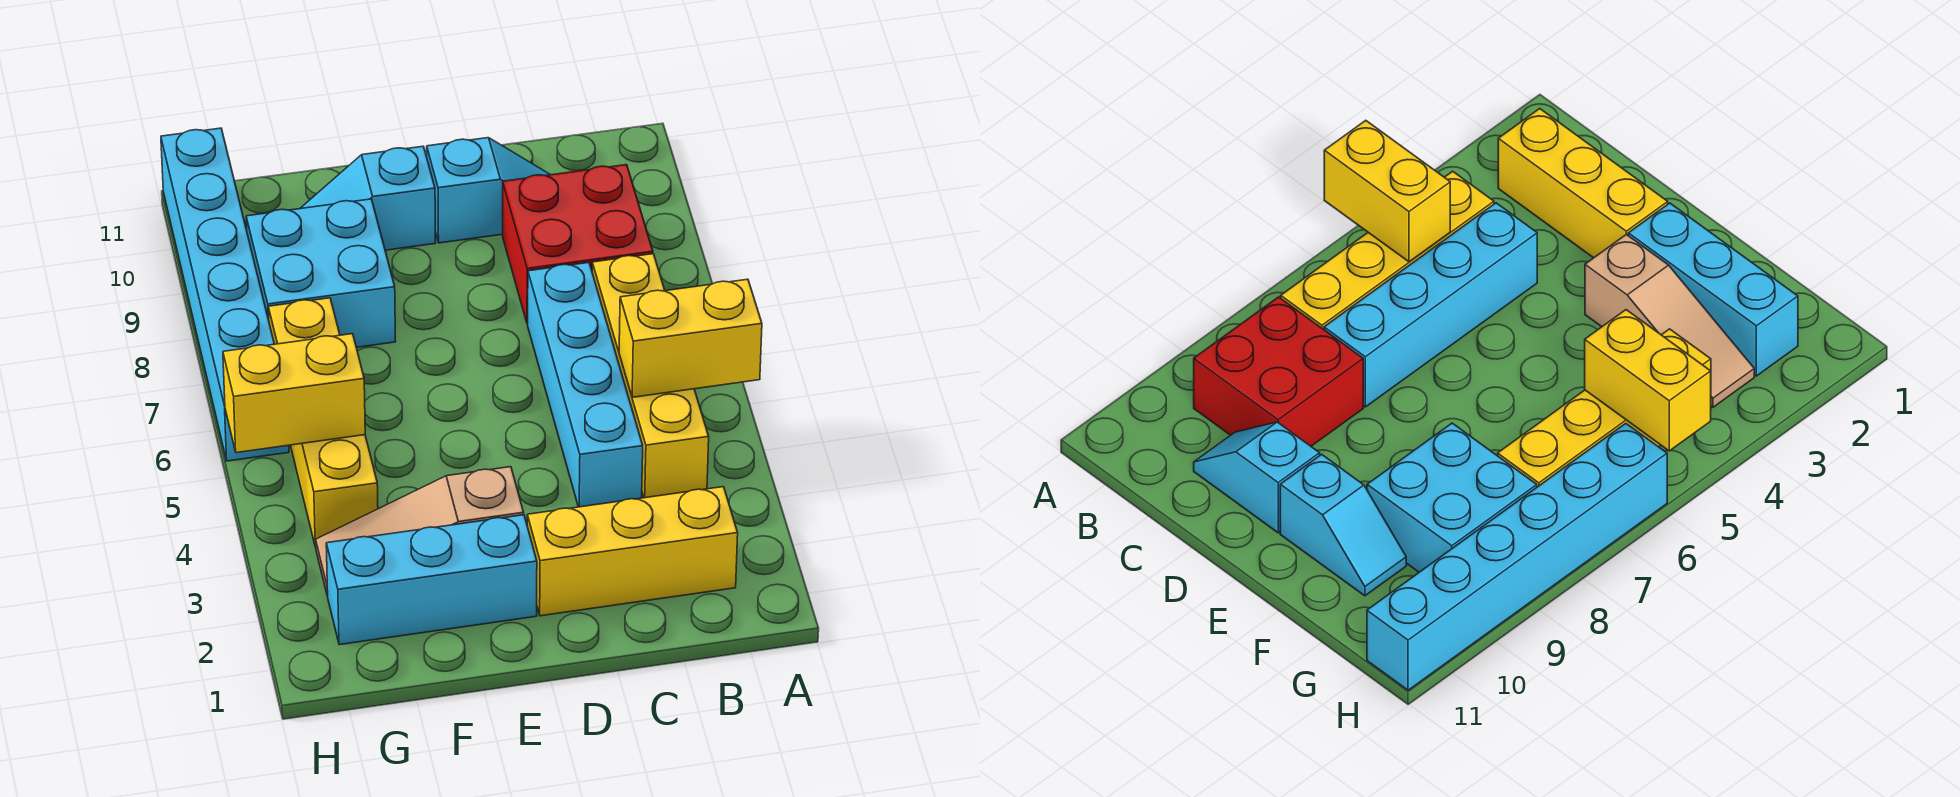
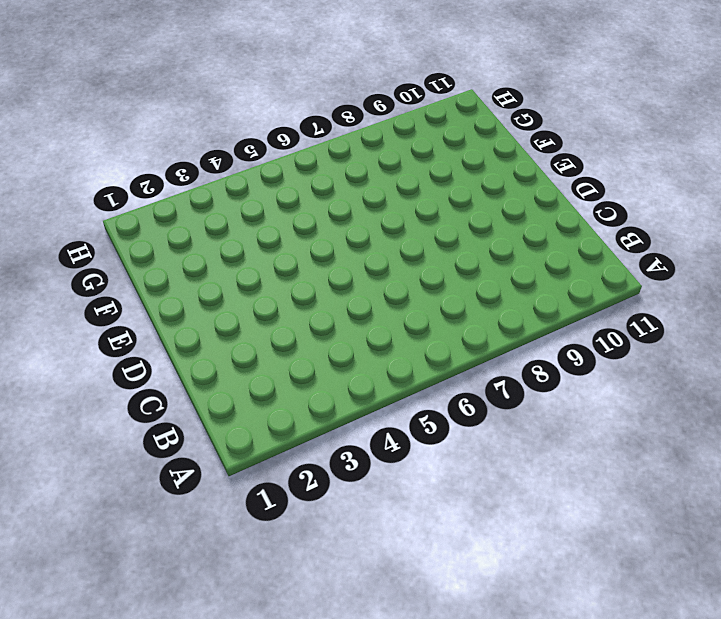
none -> yellow brick B2:D2 level 1
none -> yellow brick B4:B7 level 1
none -> red brick B8:C9 level 1

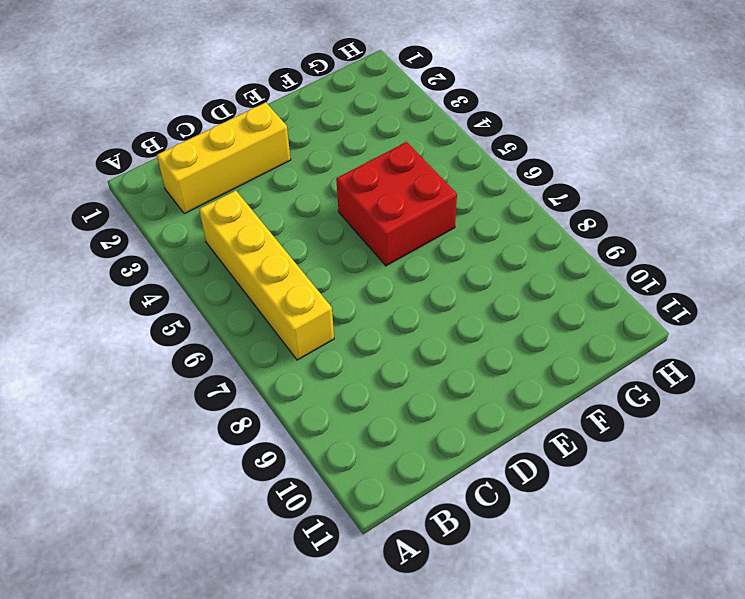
red brick E5:F6 level 1 -> red brick B8:C9 level 1
none -> cyan brick C4:C7 level 1
none -> cyan slope C10:D10 level 1 top D
none -> cyan brick E2:G2 level 1

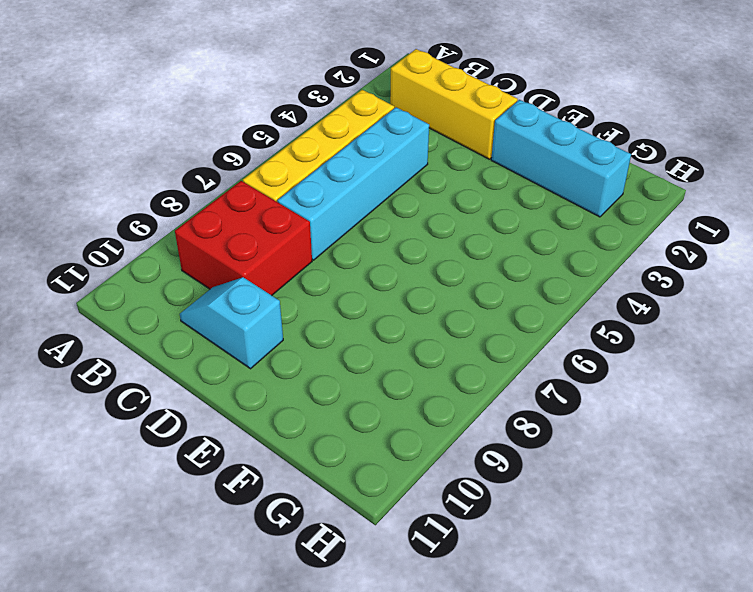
none -> tan slope E3:G3 level 1 top E
none -> cyan slope E10:F10 level 1 top E
none -> cyan brick F8:G9 level 1

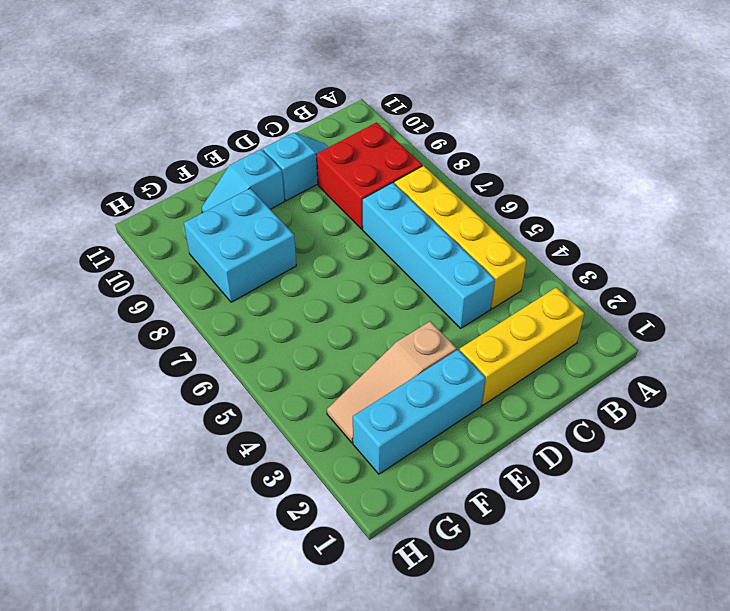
none -> yellow brick G4:G7 level 1
none -> cyan brick H6:H11 level 1
none -> yellow brick A5:B5 level 2

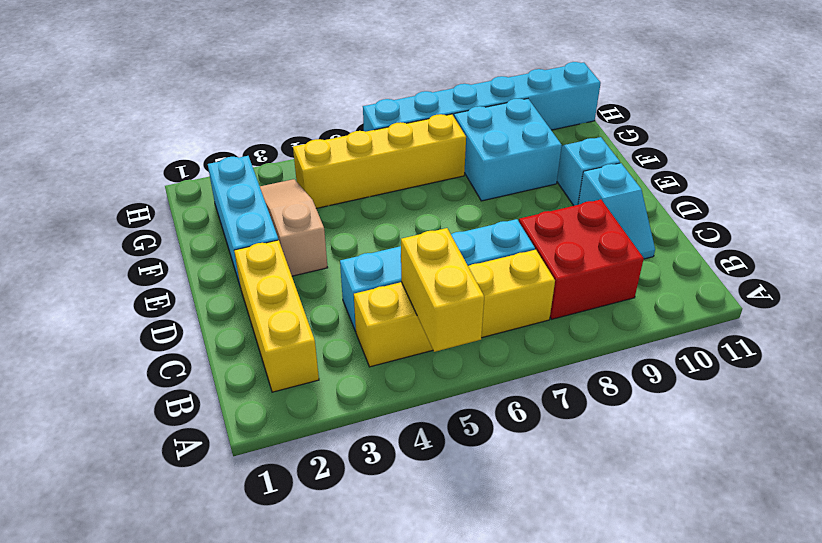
none -> yellow brick G5:H5 level 2

